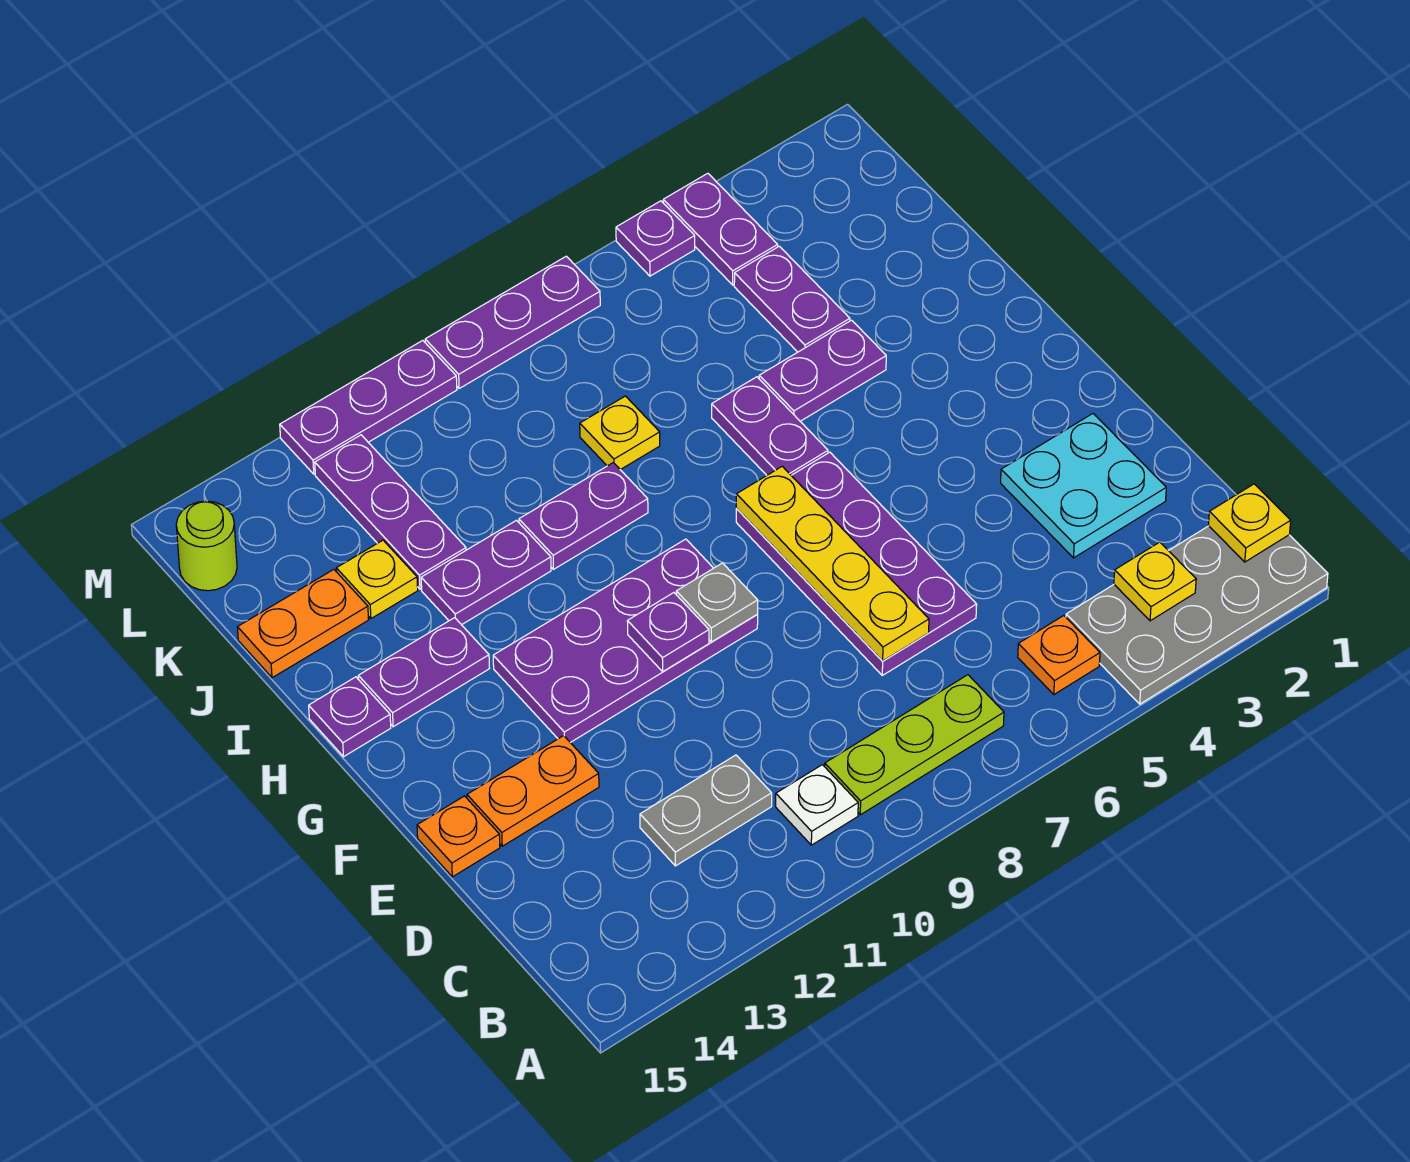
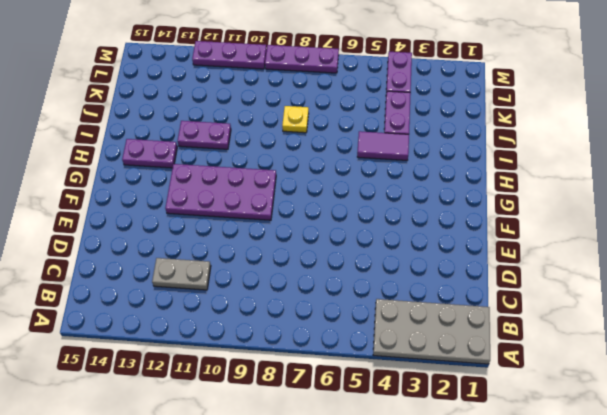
purple tile I4:I5 level 1 -> purple plate I4:I5 level 1
none -> orange plate B5 level 1
none -> lime plate B7:B9 level 1
none -> white plate B10 level 1
none -> cyan plate D2:E3 level 1

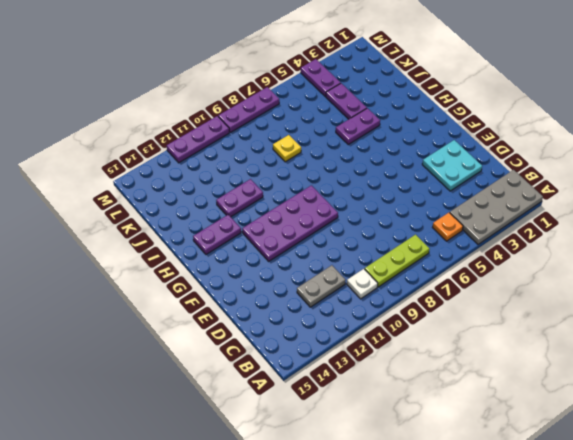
none -> purple plate D6:G7 level 1
none -> orange plate E13:E14 level 1
none -> orange plate E15 level 1
none -> purple plate H6:I6 level 1

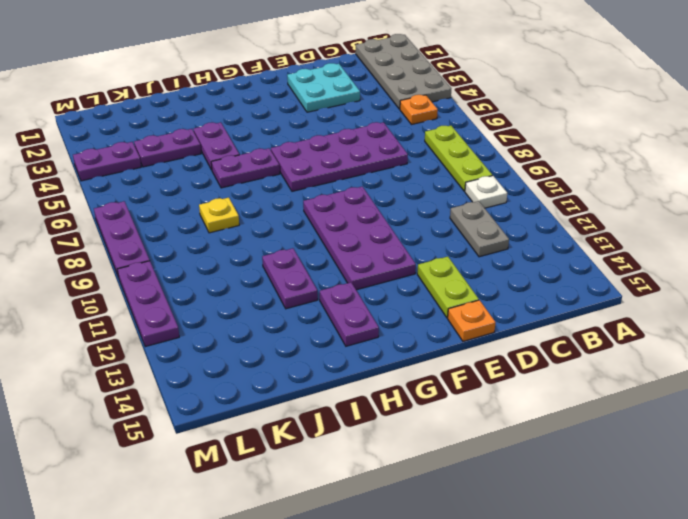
lime plate E13:E14 level 1 -> orange plate E13:E14 level 1
none -> purple plate H15 level 1
none -> purple plate I9:I10 level 1
none -> purple plate J12:L12 level 1
none -> yellow plate J13 level 1

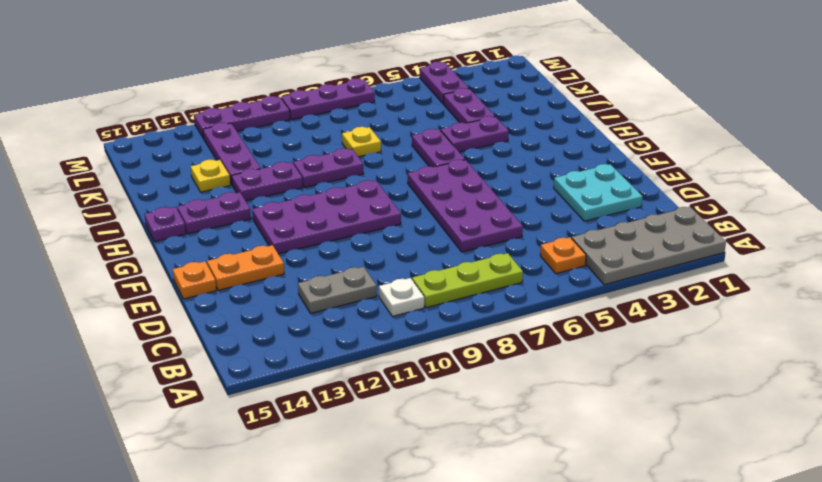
none -> orange plate J14:J15 level 1
none -> lime round brick L15 level 1
none -> purple plate M5 level 1
none -> yellow plate B1 level 2

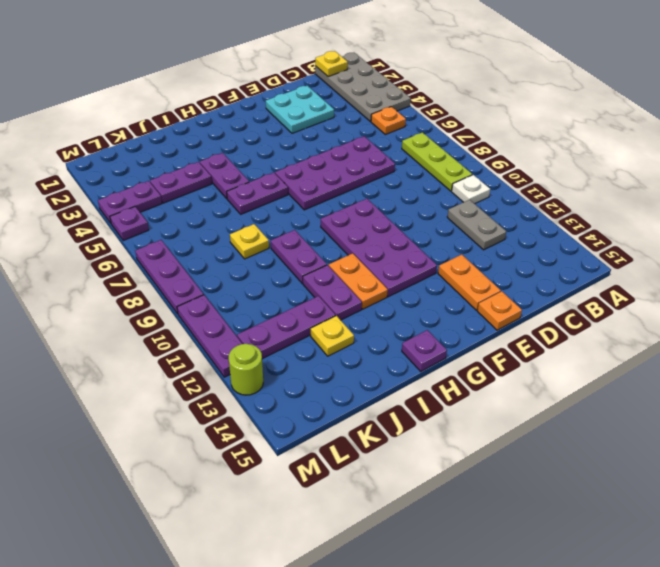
orange plate H11:H12 level 1 -> orange plate J14:J15 level 1
lime round brick M13 level 1 -> lime round brick L15 level 1
none -> purple plate H13:H14 level 1
none -> yellow plate B3 level 2
none -> yellow plate D7:G7 level 2
none -> grey plate F9 level 2

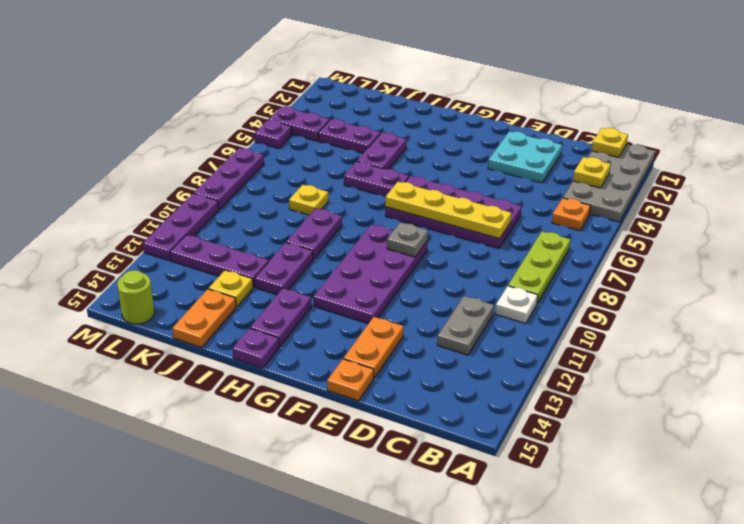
none -> purple plate F10 level 2

